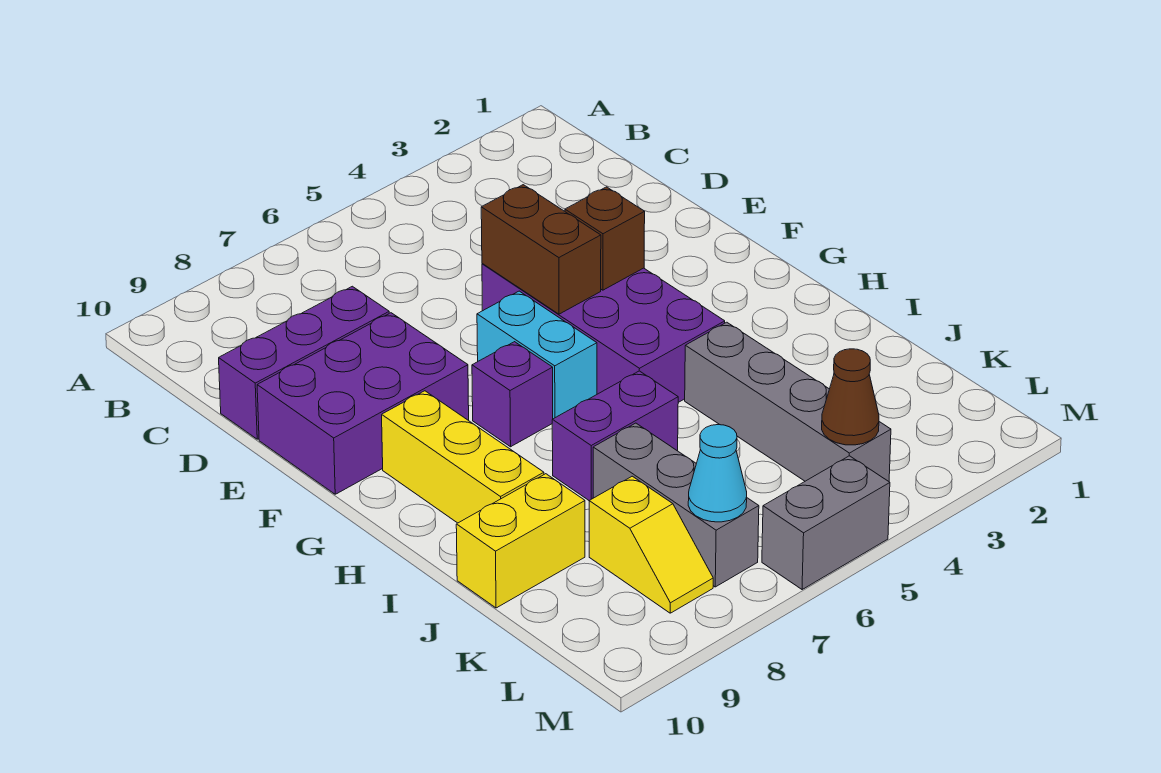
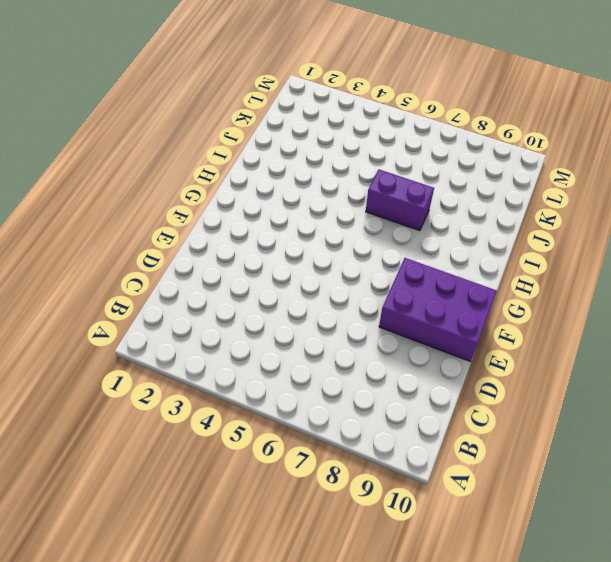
none -> purple brick D8:D10 level 1
none -> purple brick E4:H5 level 1
none -> cyan brick F6:G6 level 1

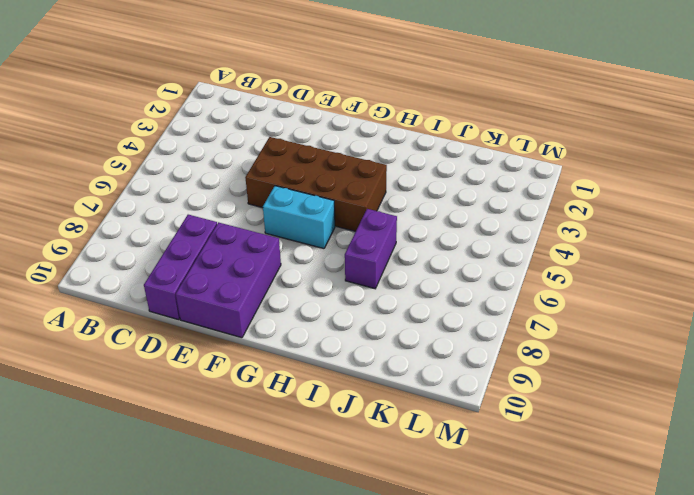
brown brick E4:H5 level 1 -> purple brick E4:H5 level 1
none -> purple brick G7 level 1
none -> yellow brick G9:I9 level 1
none -> grey brick I4:L4 level 1

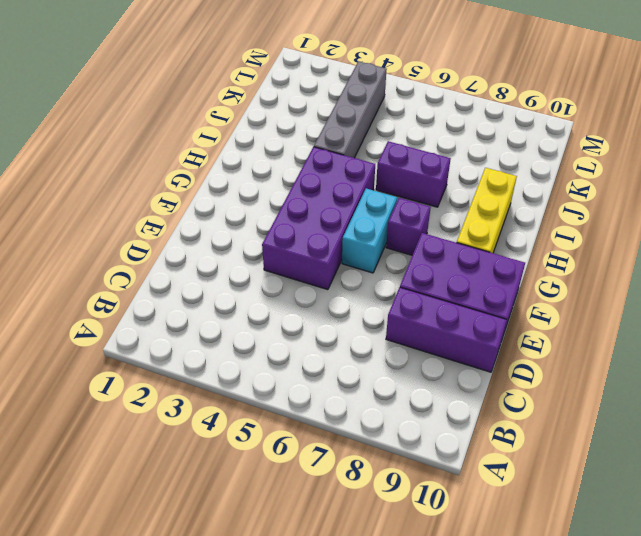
none -> grey brick J7:L7 level 1
none -> yellow brick J9:J10 level 1
none -> yellow slope K8:L8 level 1 top K

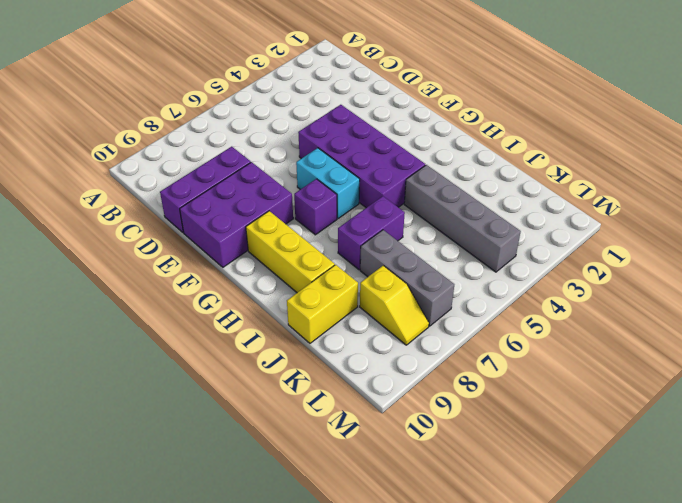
none -> grey brick M5:M6 level 1
none -> brown brick E5:F5 level 2
none -> brown brick F4 level 2

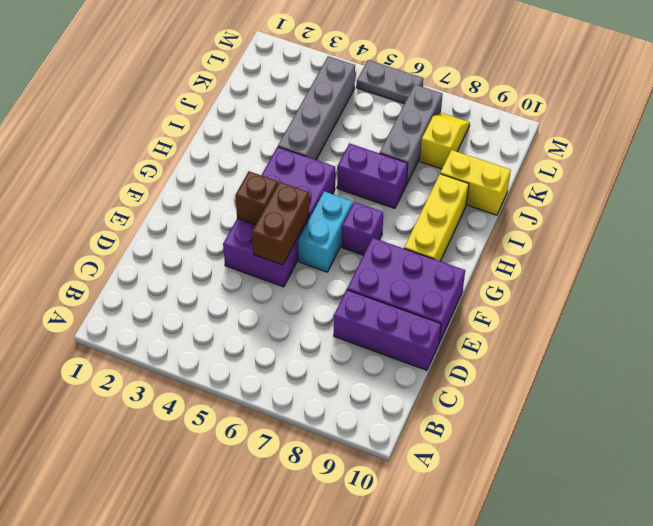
grey plate M5:M6 level 1 -> grey brick M5:M6 level 1
none -> brown cone L4 level 2
none -> cyan cone L7 level 2

